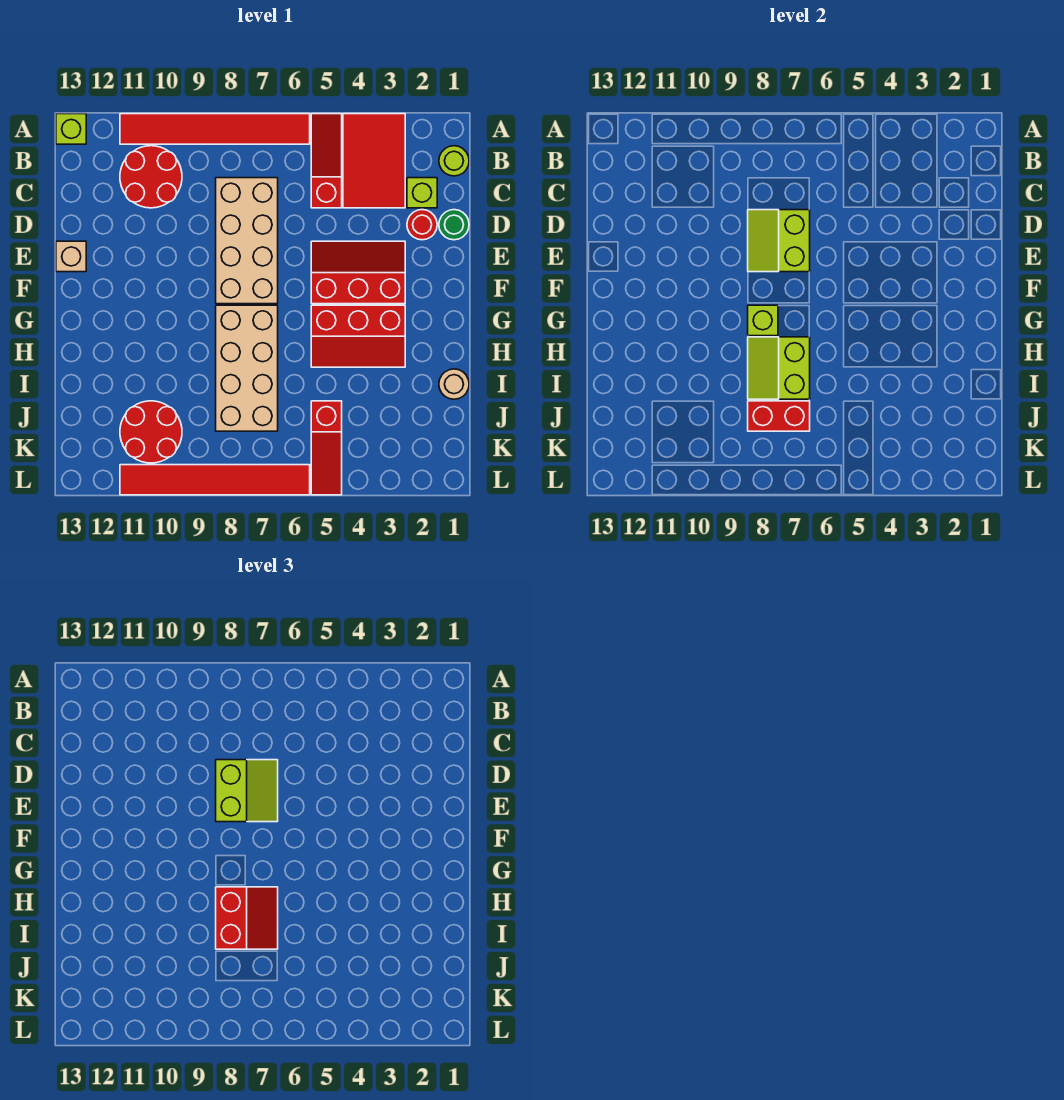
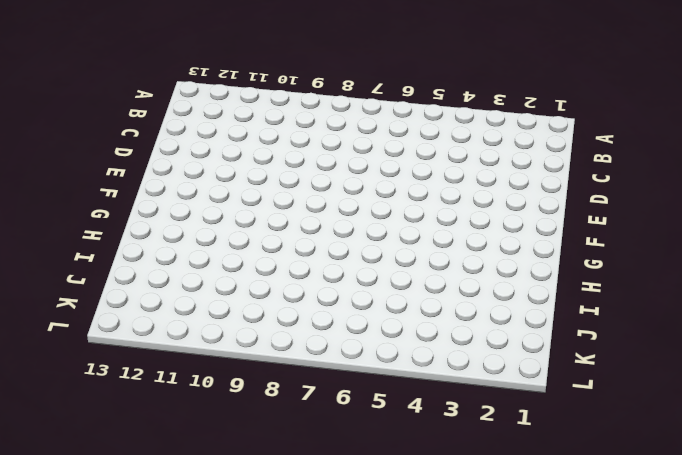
none -> red tile A3:C4 level 1
none -> red slope A5:C5 level 1 top C
none -> red tile A6:A11 level 1

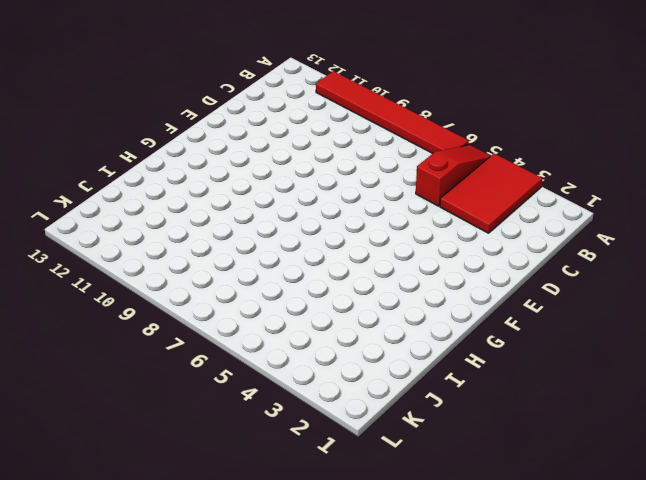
none -> lime brick A13 level 1
none -> lime round brick B1 level 1
none -> red round brick B10:C11 level 1

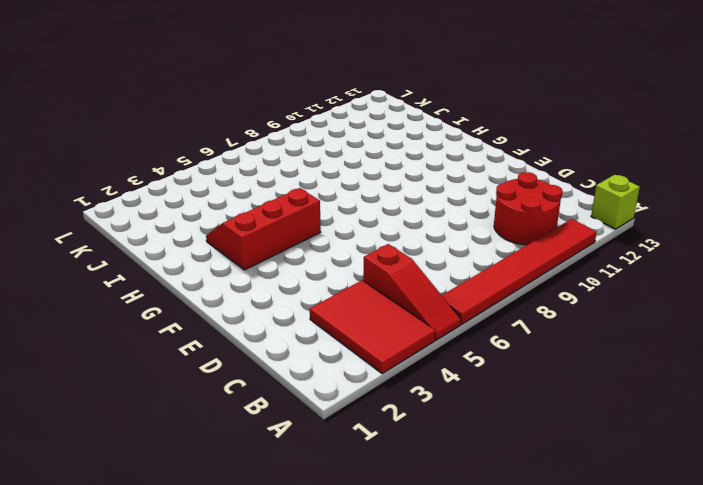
none -> lime round brick B1 level 1
none -> lime brick C2 level 1
none -> tan brick C7:F8 level 1

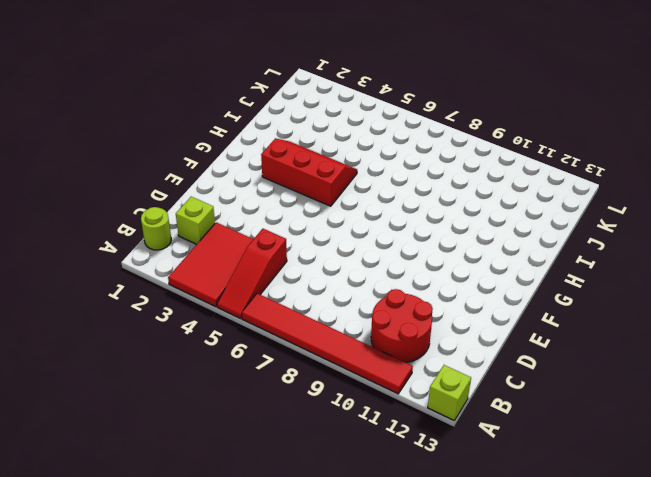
none -> tan brick C7:F8 level 1
none -> green round brick D1 level 1
none -> red round brick D2 level 1

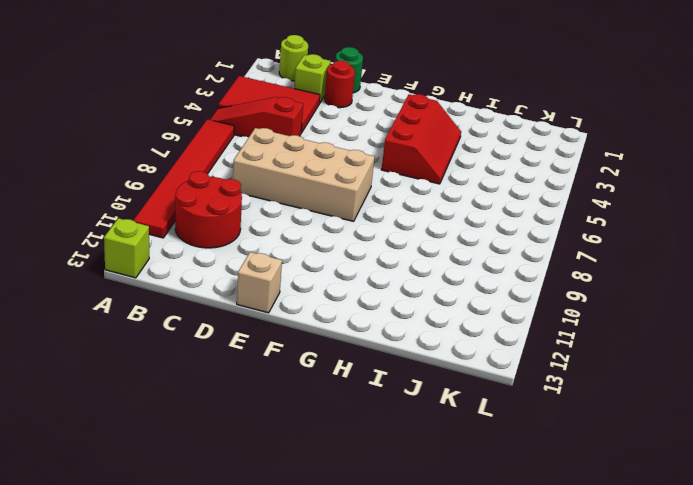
none -> red slope E3:F5 level 1 top F
none -> tan brick G7:J8 level 1
none -> tan round brick I1 level 1

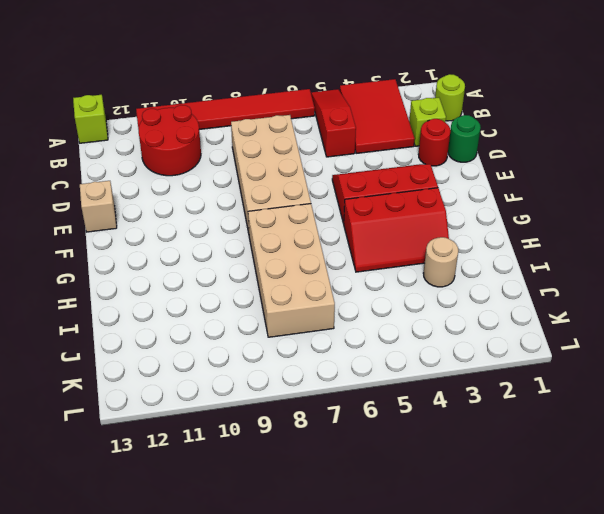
tan round brick I3 level 1 -> tan round brick I1 level 1
none -> red slope J5:L5 level 1 top J
none -> red round brick J10:K11 level 1
none -> red tile L6:L11 level 1

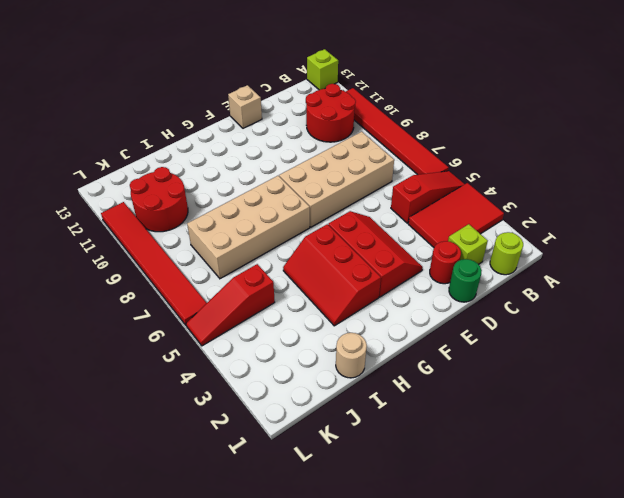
none -> lime slope D7:E8 level 2 top 7
none -> lime brick G8 level 2
none -> lime slope H7:I8 level 2 top 7

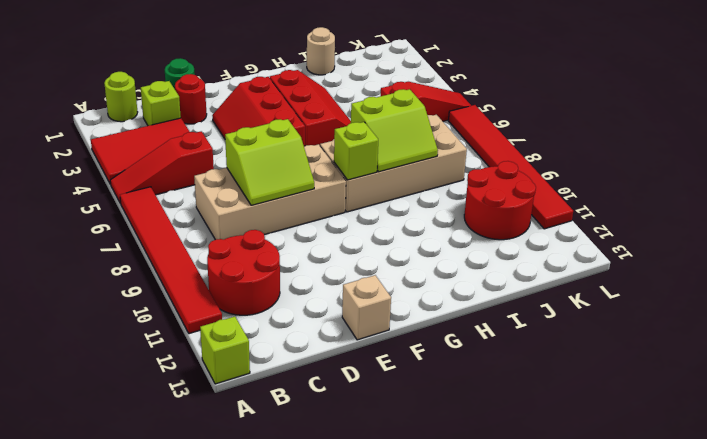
none -> red brick J7:J8 level 2
none -> lime slope D7:E8 level 3 top 8
none -> red slope H7:I8 level 3 top 8

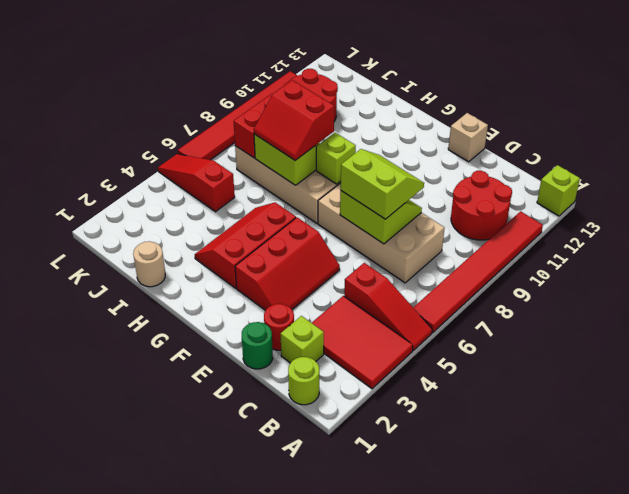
lime slope D7:E8 level 3 top 7 -> lime slope D7:E8 level 3 top 8

